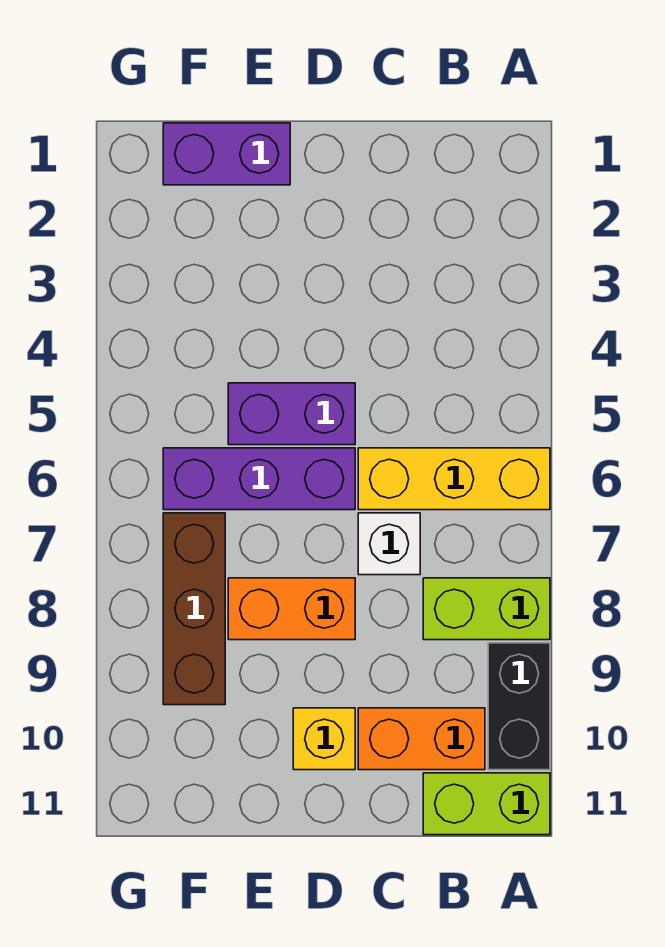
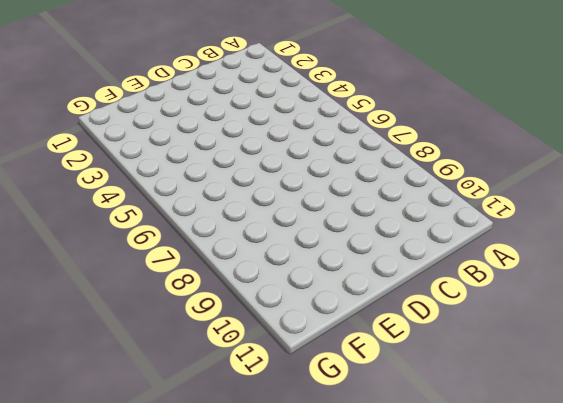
none -> yellow brick A6:C6 level 1
none -> lime brick A8:B8 level 1
none -> black brick A9:A10 level 1

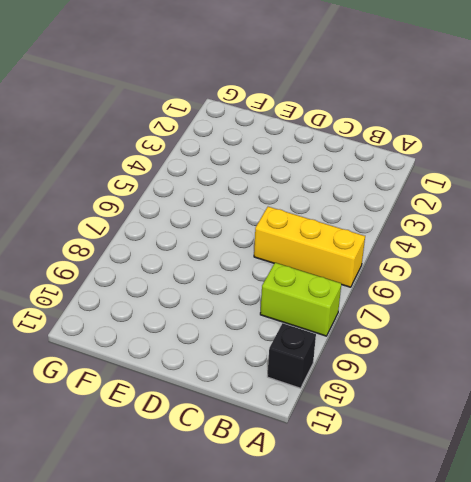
black brick A10 level 1 -> black brick A9:A10 level 1
none -> lime brick A11:B11 level 1
none -> orange brick B10:C10 level 1
none -> white brick C7 level 1

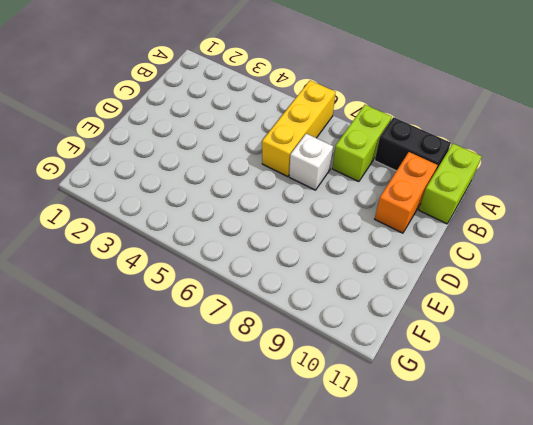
none -> purple brick D5:E5 level 1
none -> purple brick D6:F6 level 1
none -> orange brick D8:E8 level 1

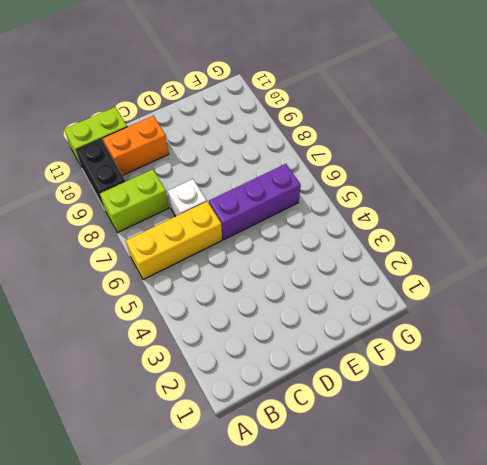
none -> purple brick D5:E5 level 1
none -> orange brick D8:E8 level 1
none -> yellow brick D10 level 1

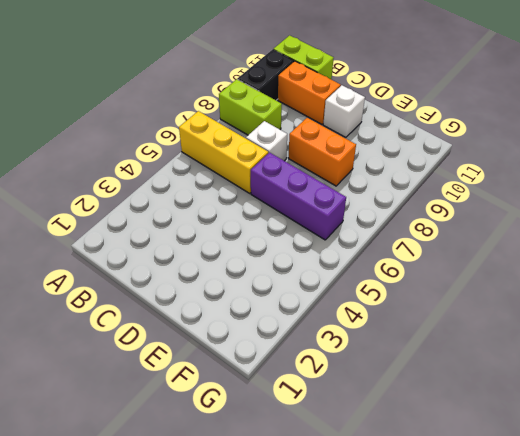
white brick D10 level 1 -> yellow brick D10 level 1
none -> purple brick D5:E5 level 1
none -> purple brick E1:F1 level 1
none -> brown brick F7:F9 level 1

